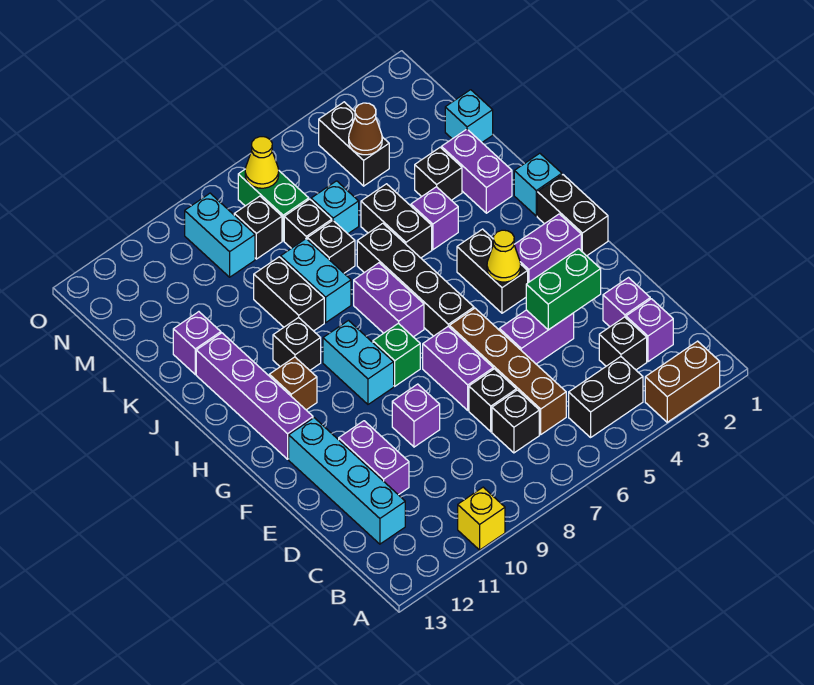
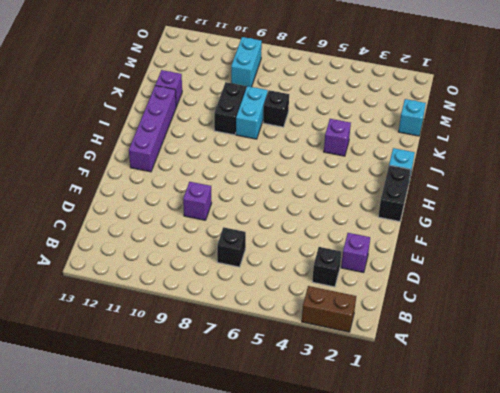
none -> yellow brick A10 level 1
none -> black brick B4:B5 level 1
none -> purple brick C2 level 1
none -> brown brick C6:F6 level 1

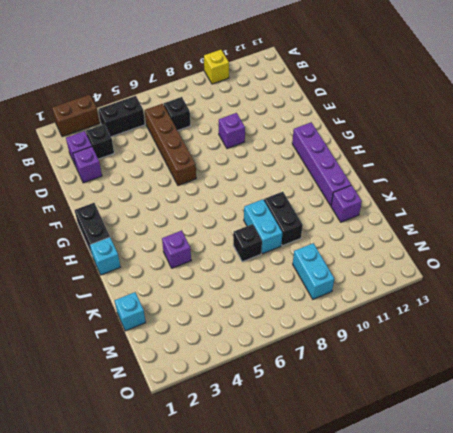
none -> cyan brick C12:F12 level 1
none -> black brick D7 level 1
none -> purple brick D11:E11 level 1
none -> purple brick E4:E5 level 1

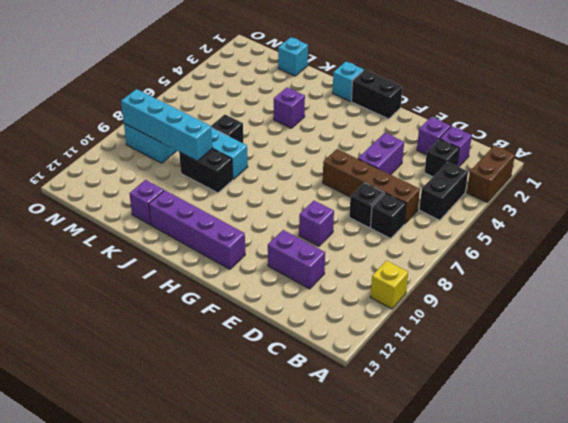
cyan brick K9:N9 level 2 -> cyan brick C12:F12 level 1
none -> purple brick E7:F7 level 1
none -> purple brick G2:G3 level 1
none -> black brick G4:H4 level 1
none -> black brick G6:J6 level 1

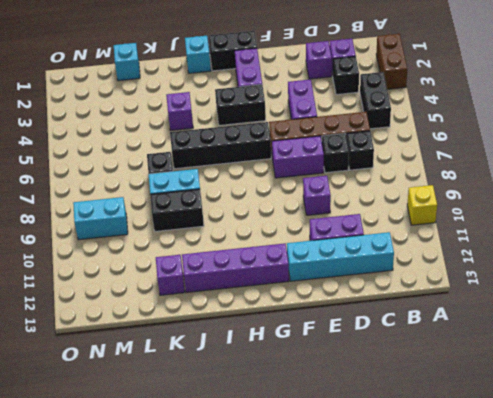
none -> green brick G8 level 1
none -> cyan brick G9:H9 level 1
none -> purple brick H7:I7 level 1
none -> brown brick H11 level 1

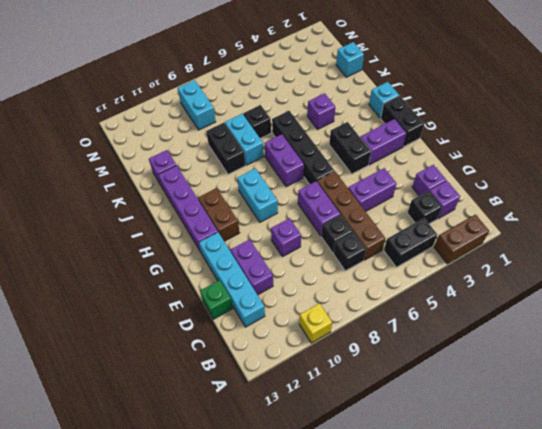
green brick D13 level 1 -> green brick G8 level 1
brown brick G11:H11 level 1 -> brown brick H11 level 1
none -> black brick I10 level 1
none -> purple brick J2:K2 level 1
none -> black brick J5:K5 level 1
none -> black brick K3 level 1

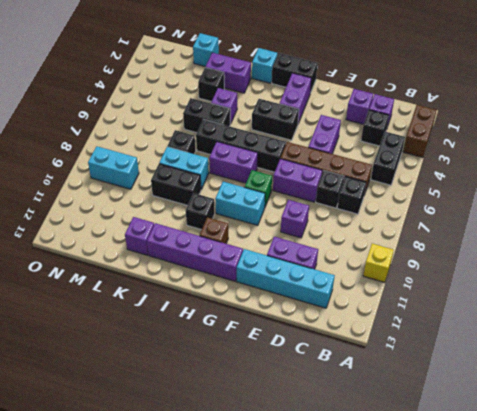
none -> cyan brick L6 level 1
none -> black brick L7 level 1
none -> black brick M4:N4 level 1
none -> green brick M7:N7 level 1

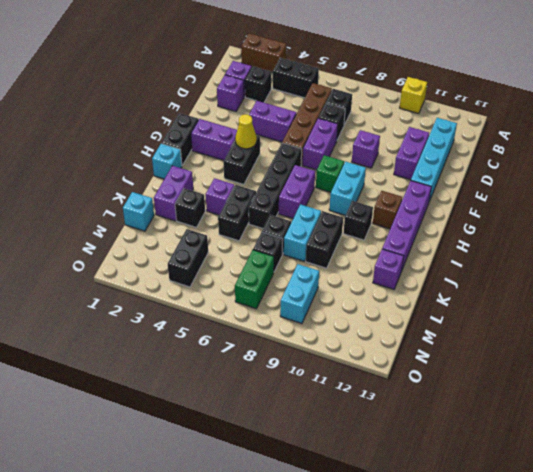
none -> cyan brick L6 level 1
none -> black brick M8 level 1
none -> green brick E3:E4 level 2
none -> brown cone M4 level 2

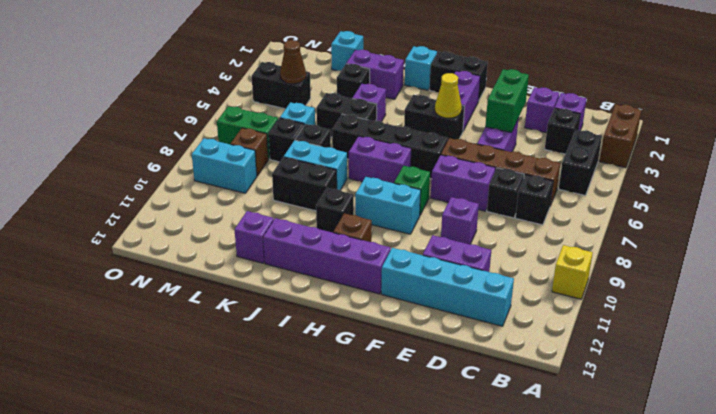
brown brick M8 level 1 -> black brick M8 level 1
none -> yellow cone N7 level 2

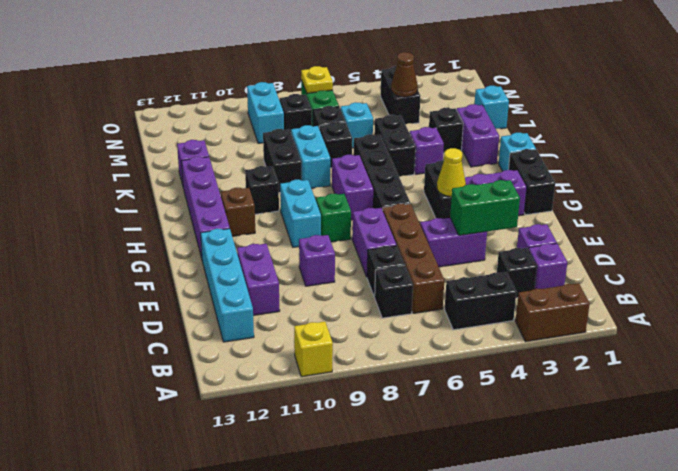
yellow plate N7 level 2 -> yellow cone N7 level 2

